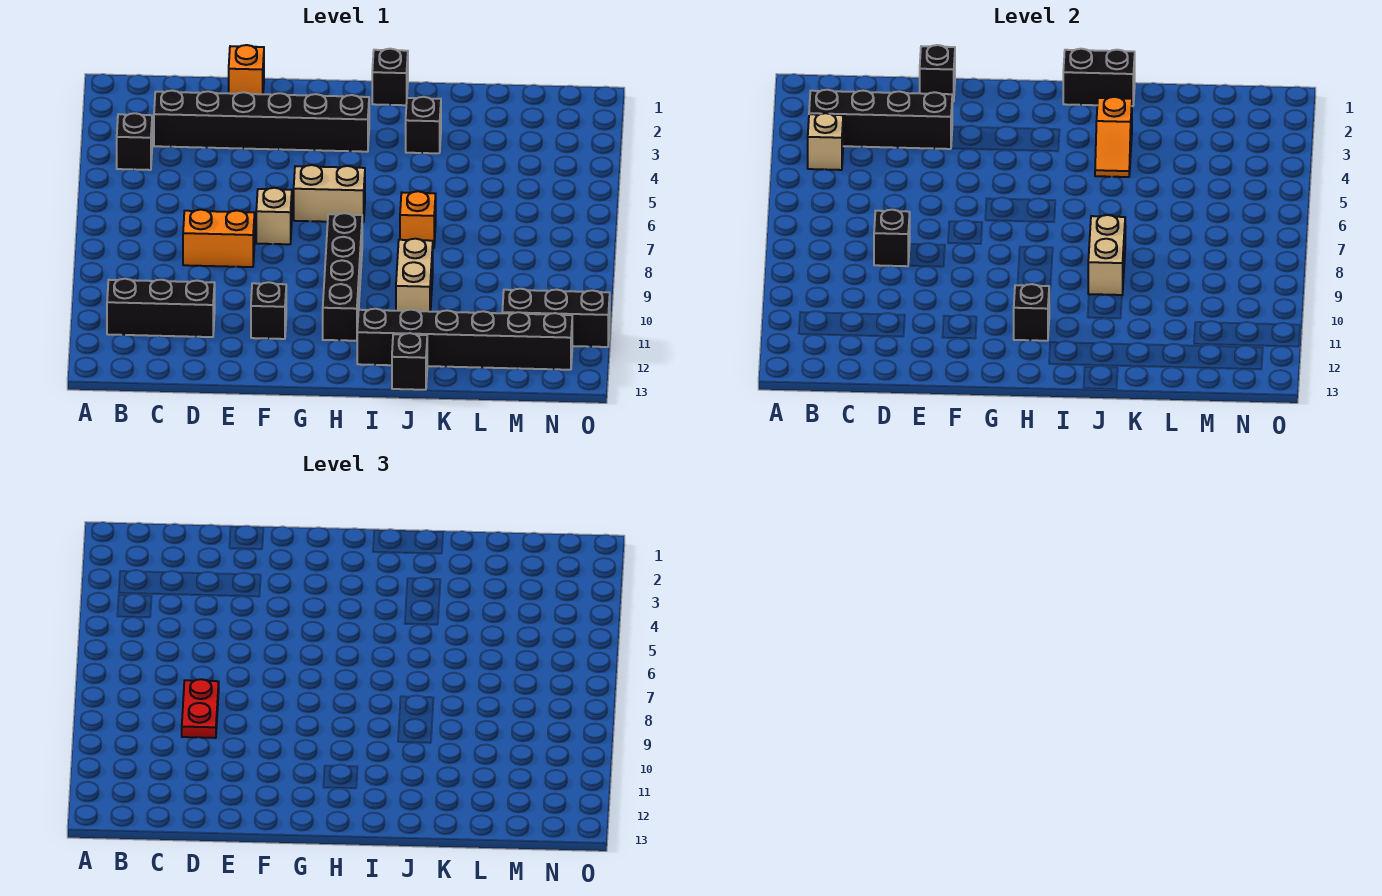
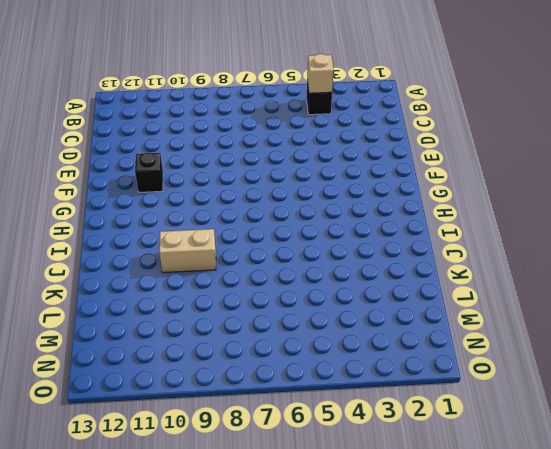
none -> black brick B11:D11 level 1
none -> black brick C3:H3 level 1
none -> orange brick D8:E8 level 1

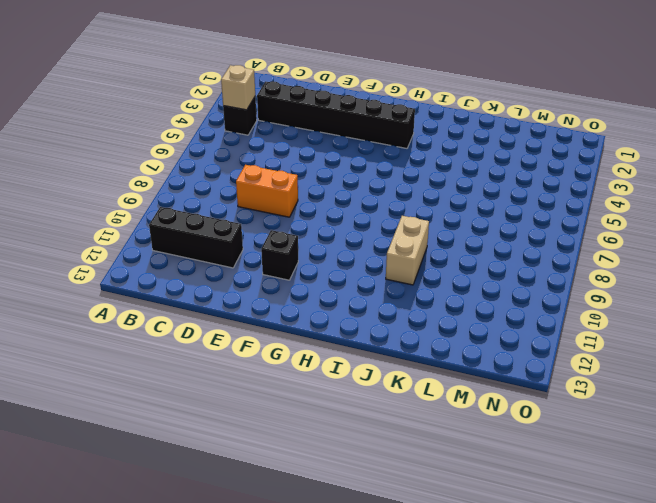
none -> orange brick E1 level 1
none -> tan brick F7 level 1
none -> tan brick G6:H6 level 1

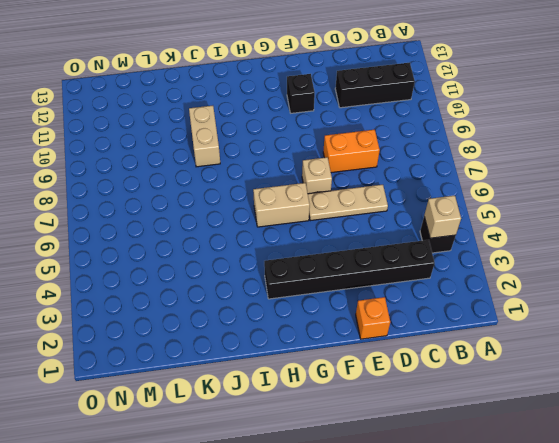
tan plate D6:F6 level 1 -> none
none -> black brick H8:H11 level 1
none -> black brick I1 level 1
none -> black brick I12:N12 level 1

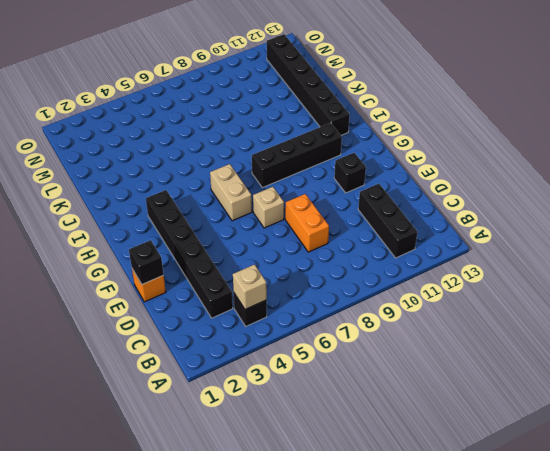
none -> black brick I1 level 1
none -> black brick J3 level 1
none -> orange brick J7 level 1

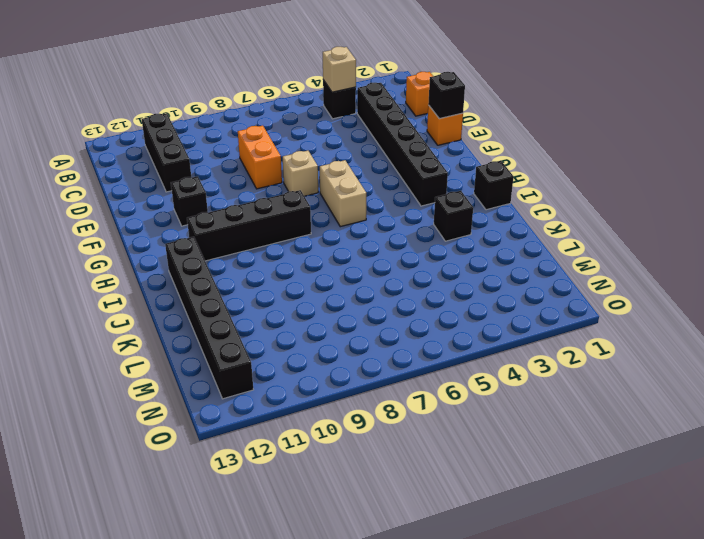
orange brick C1 level 1 -> orange brick J7 level 1
none -> tan brick J9:J10 level 1
none -> black brick J13 level 1
none -> black brick M11:O11 level 1

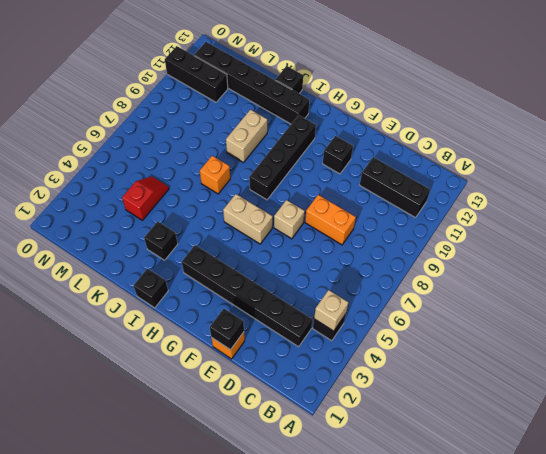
red slope L4:L5 level 1 top 4 -> none
none -> black brick B3:E3 level 2
none -> black brick D8 level 2
none -> black brick H11 level 2

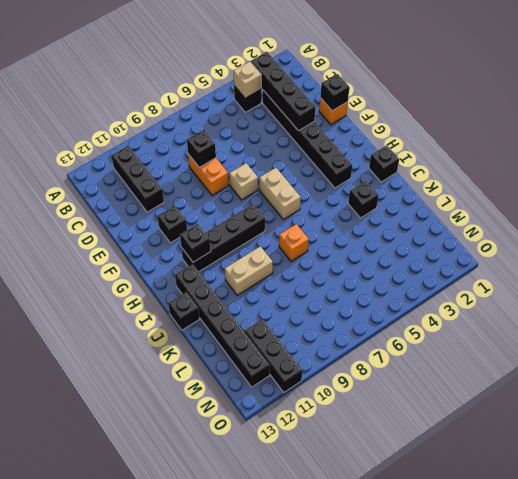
none -> black brick I1:J1 level 2
none -> orange slope J3:J4 level 2 top 3
none -> tan brick J8:J9 level 2

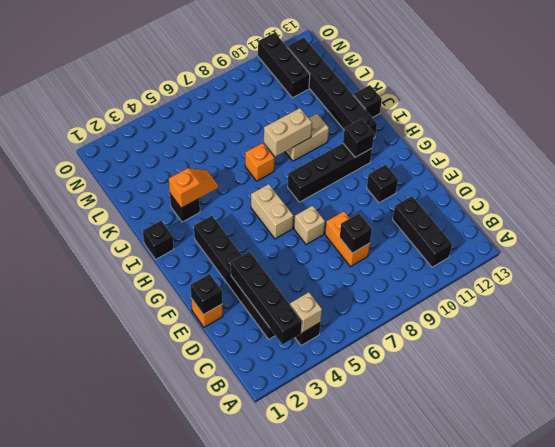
none -> black brick I1:J1 level 2
none -> red plate D8:D9 level 3

